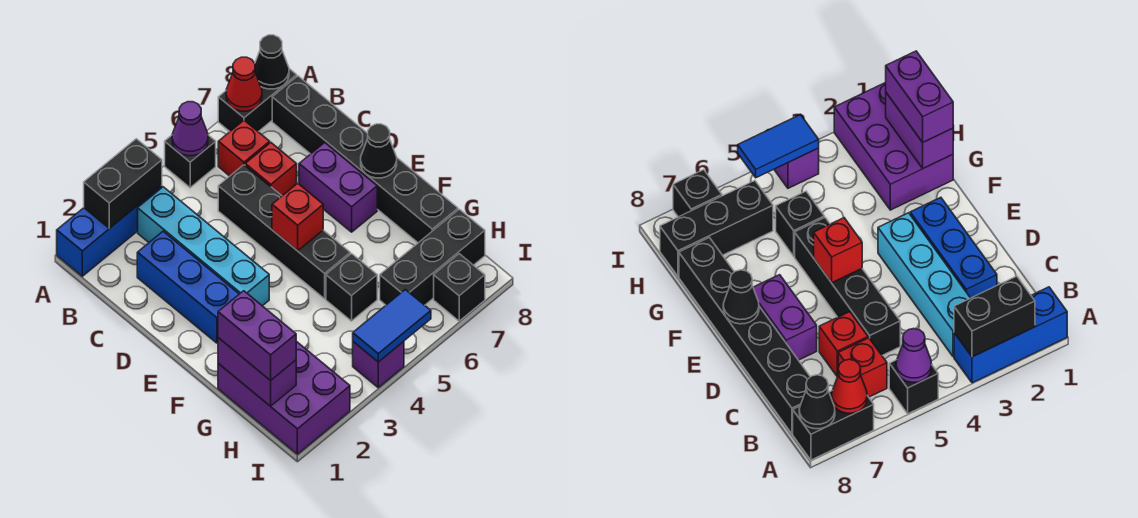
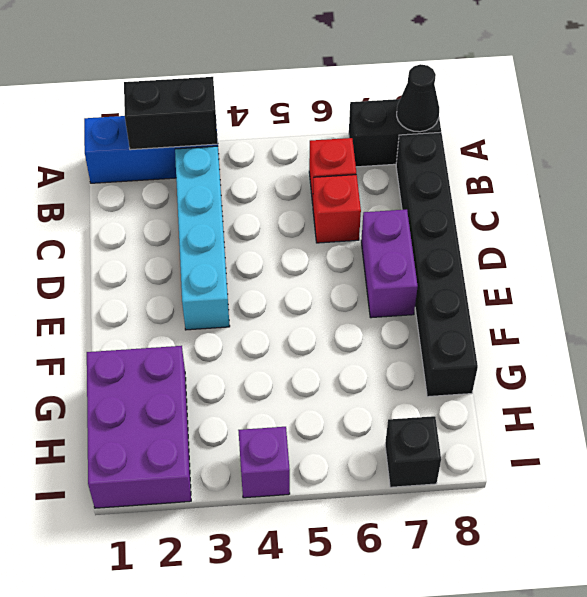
none -> black brick A5 level 1
none -> blue brick C2:E2 level 1
none -> black brick C5:F5 level 1

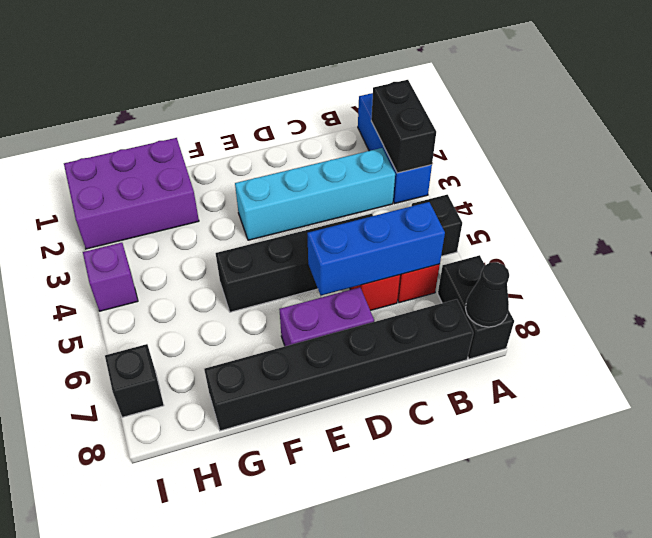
blue brick B6:D6 level 2 -> blue brick C2:E2 level 1
none -> black brick G5 level 1
none -> black brick H6:H8 level 1
none -> purple cone A5 level 2

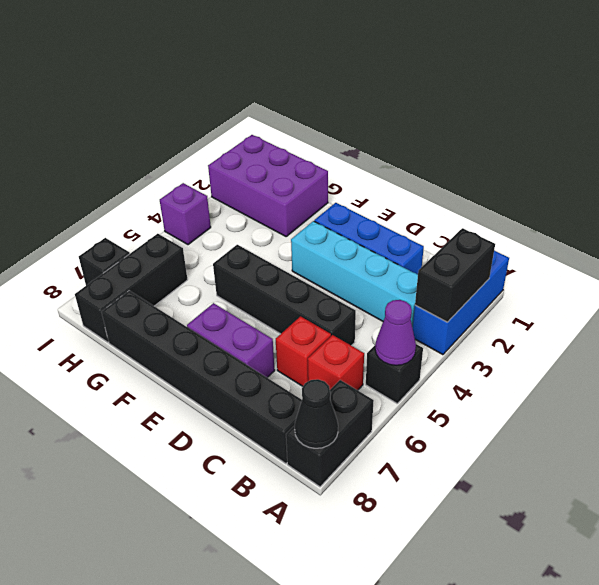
none -> black brick G5 level 1
none -> red cone A7 level 2
none -> red brick E5 level 2

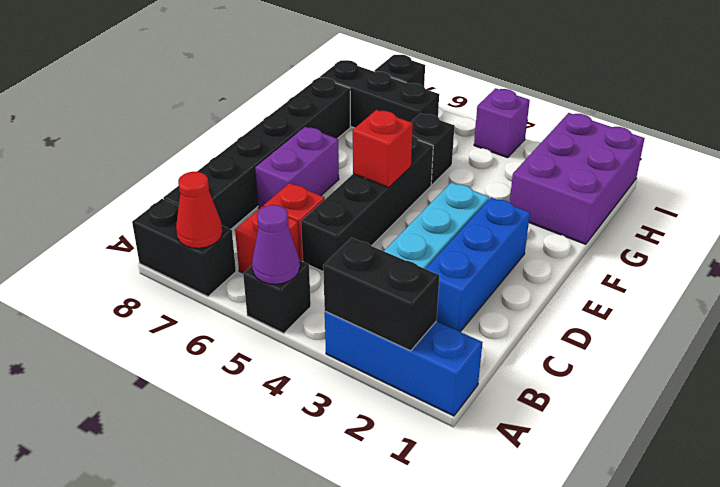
none -> black cone A8 level 2
none -> black cone E8 level 2
none -> purple brick G1:H1 level 2

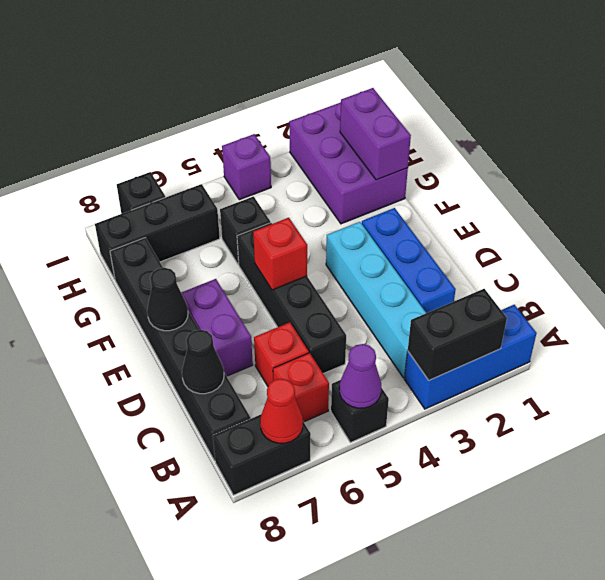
black cone C8 level 2 -> black cone A8 level 2
none -> blue tile I4:I5 level 2
none -> purple brick G1:H1 level 3

